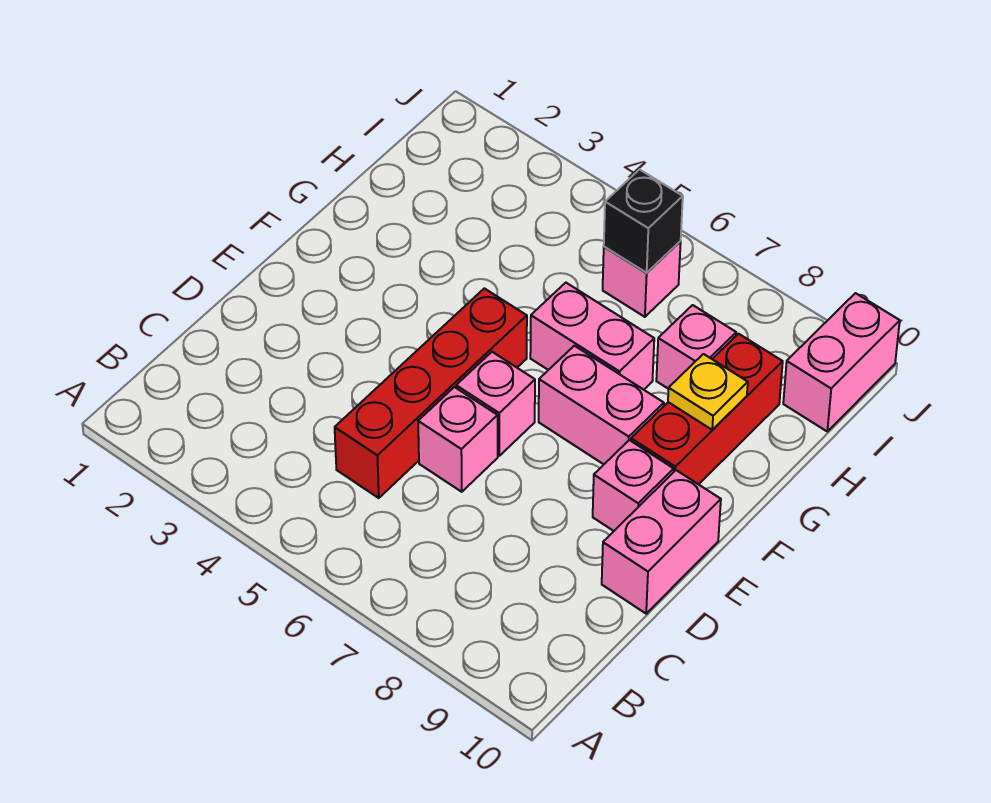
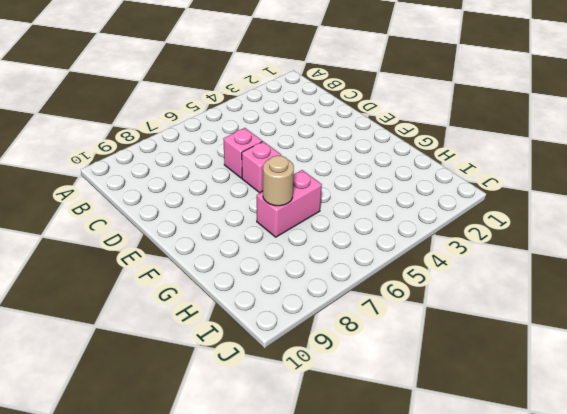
tan round brick G7 level 2 -> none
none -> red brick C5:F5 level 1
none -> pink brick D10:E10 level 1
none -> pink brick E9 level 1

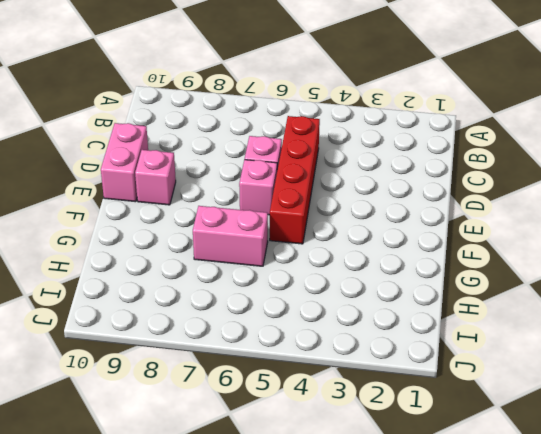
none -> pink brick F7:F8 level 1
none -> red brick F9:H9 level 1
none -> pink brick H8 level 1

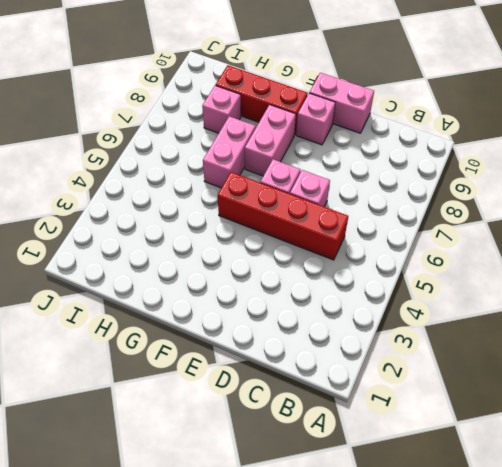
none -> pink brick I6 level 1
none -> pink brick I10:J10 level 1
none -> yellow plate G9 level 2

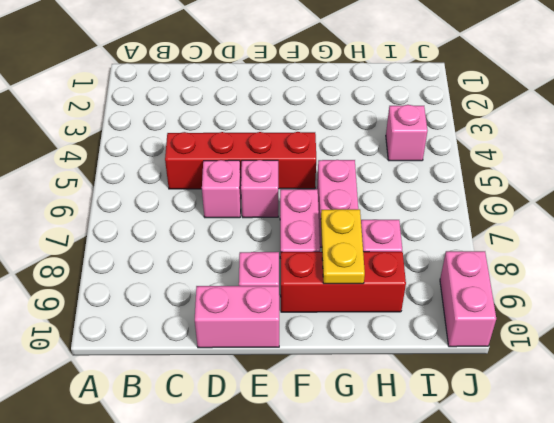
yellow plate G8:G9 level 2 -> yellow plate G9 level 2
pink brick I4 level 1 -> pink brick I6 level 1
pink brick J9:J10 level 1 -> pink brick I10:J10 level 1
none -> black brick I6 level 2

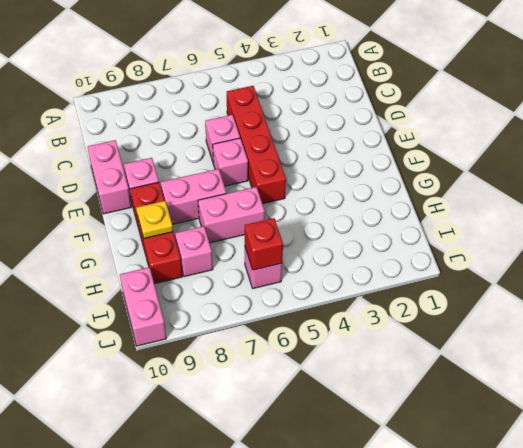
red brick I6 level 2 -> black brick I6 level 2

